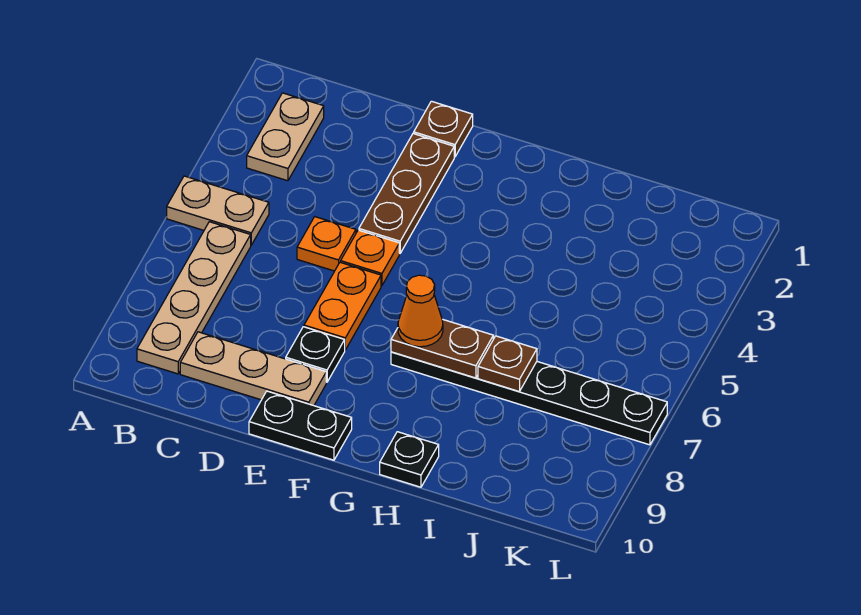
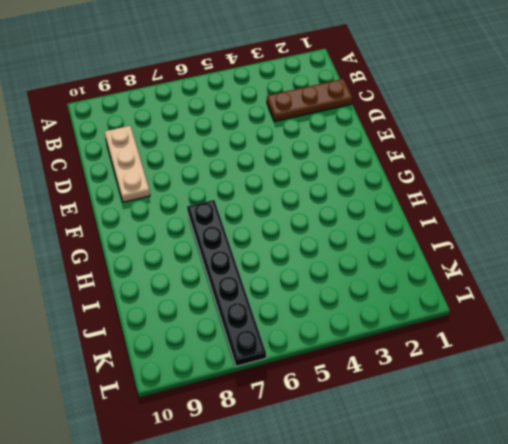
brown plate C1:C3 level 1 -> brown plate E2:E4 level 1
none -> tan plate A5:B5 level 1
none -> tan plate B2:B3 level 1
none -> tan plate B6:B9 level 1

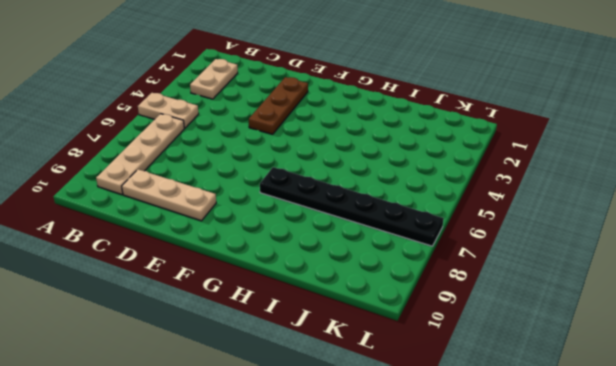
none -> orange plate D5 level 1
none -> brown plate E1 level 1
none -> orange plate E5 level 1

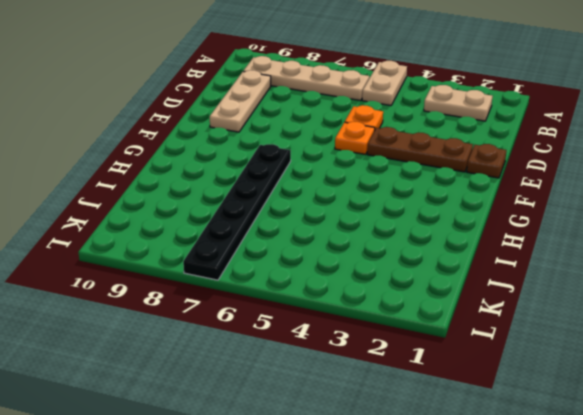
none -> orange plate E6:E7 level 1
none -> black plate E8 level 1
none -> black plate E10:F10 level 1

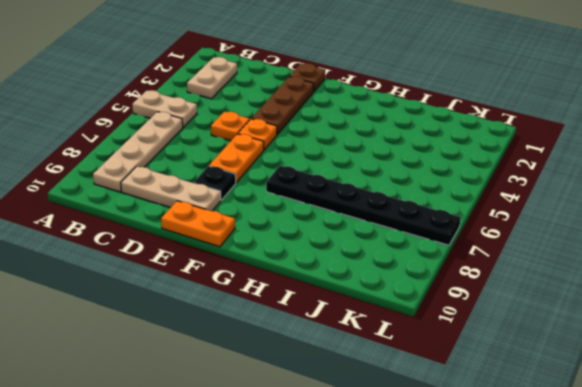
orange plate E10:F10 level 1 -> black plate E10:F10 level 1
none -> black plate H10 level 1
none -> brown plate G7:H7 level 2
none -> brown plate I7 level 2

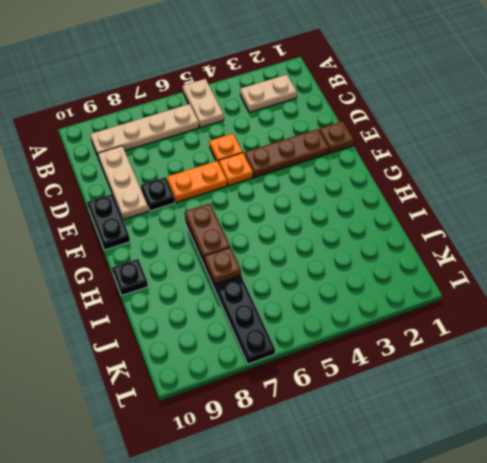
none -> orange cone G7 level 3

